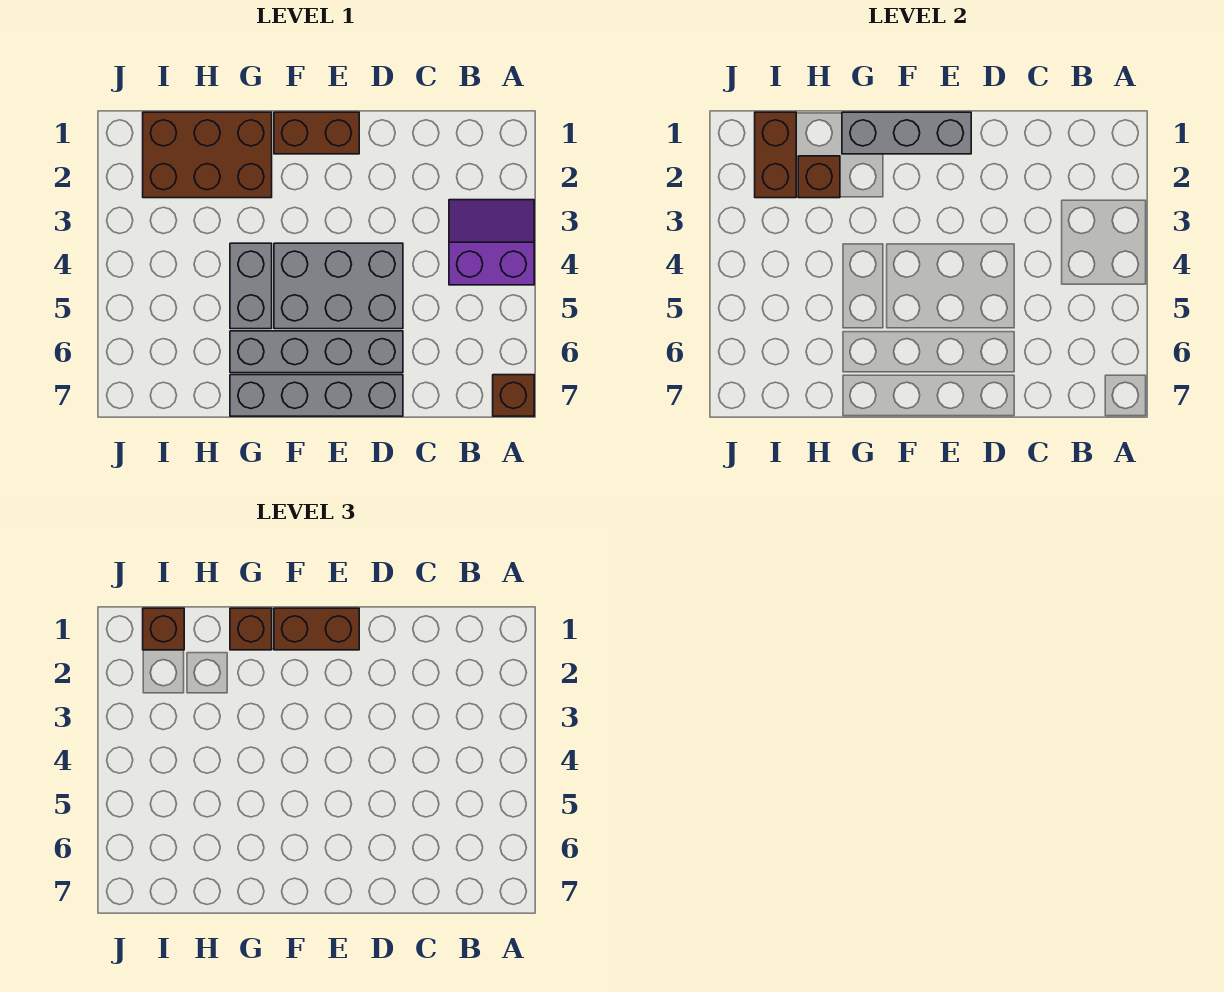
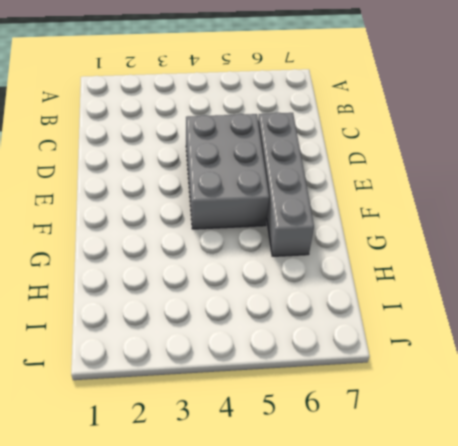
none -> purple slope A3:B4 level 1 top 4
none -> brown brick A7 level 1
none -> grey brick D7:G7 level 1

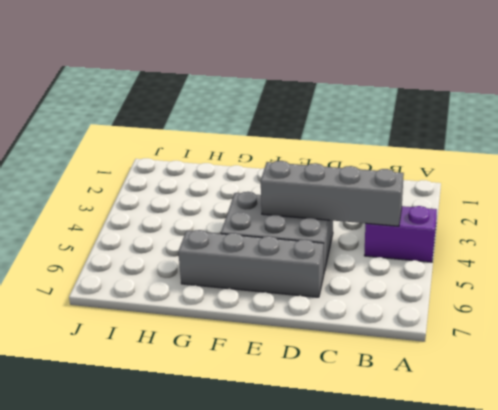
grey brick B4:E4 level 2 -> grey brick D7:G7 level 1
none -> brown brick A7 level 1
none -> brown brick E1:F1 level 1
none -> brown brick G1:I2 level 1

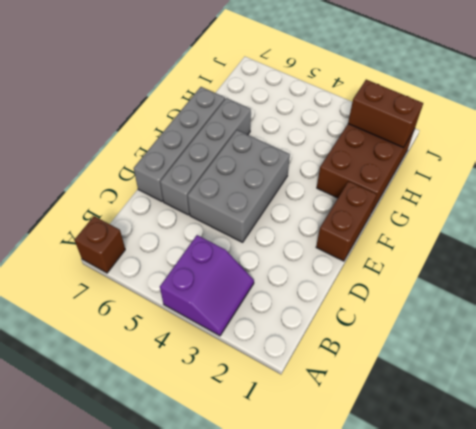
none -> grey brick G4:G5 level 1
none -> grey brick E1:G1 level 2
none -> brown brick H2 level 2

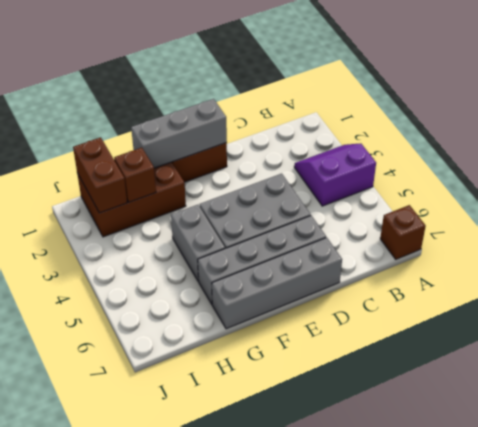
none -> brown brick E1:F1 level 3
none -> brown brick G1 level 3
none -> brown brick I1 level 3

